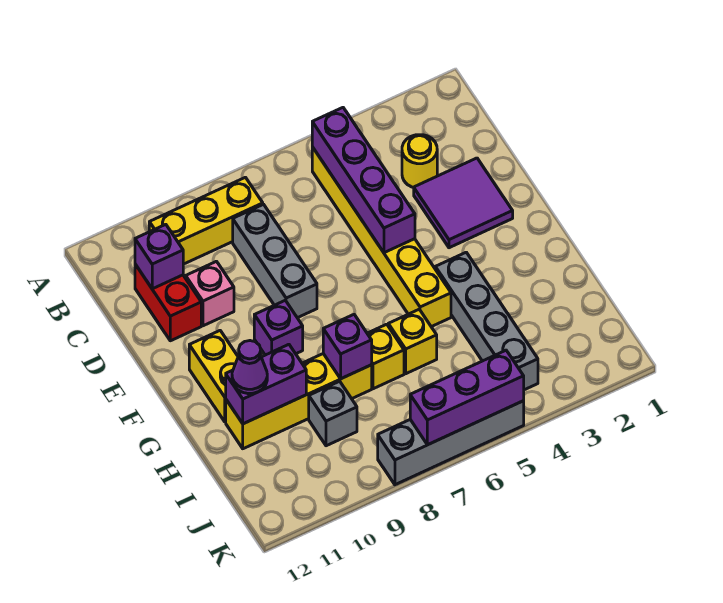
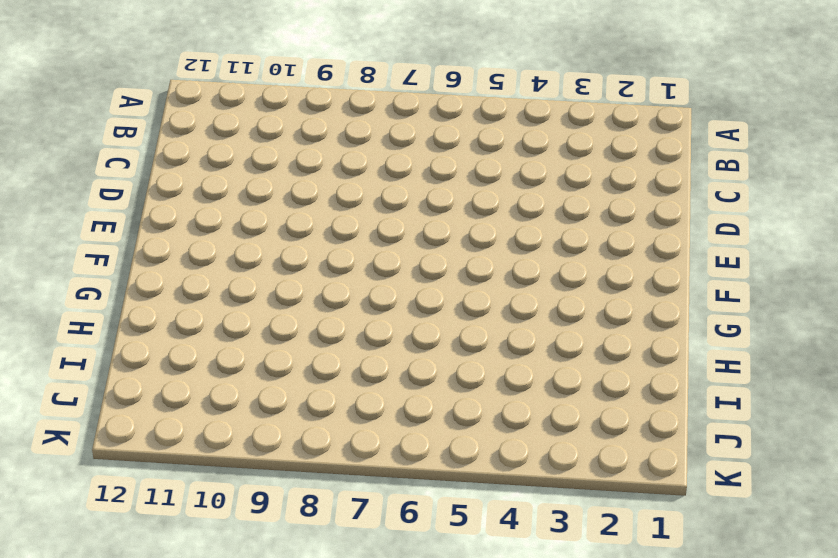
none -> yellow brick B5:G5 level 1
none -> yellow brick B8:B10 level 1
none -> yellow round brick C3 level 1

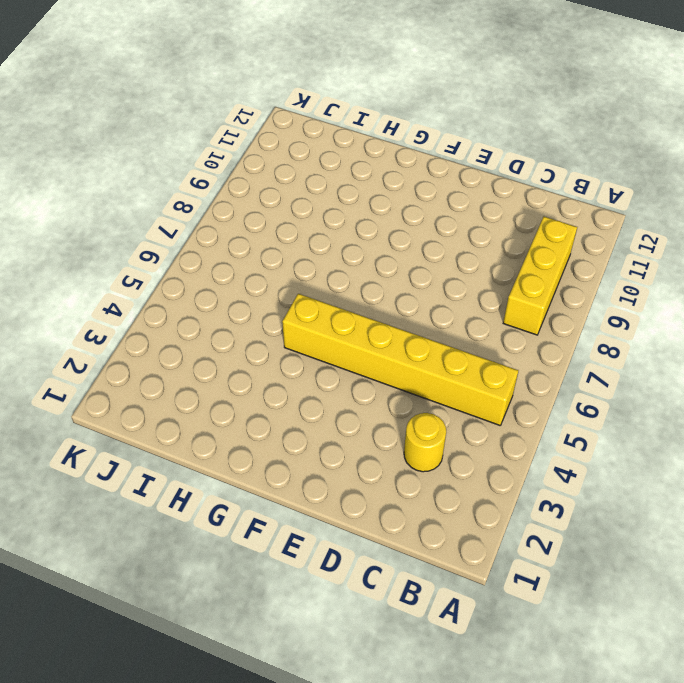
none -> grey brick C8:E8 level 1
none -> red brick C11:D11 level 1
none -> purple tile D2:E3 level 1

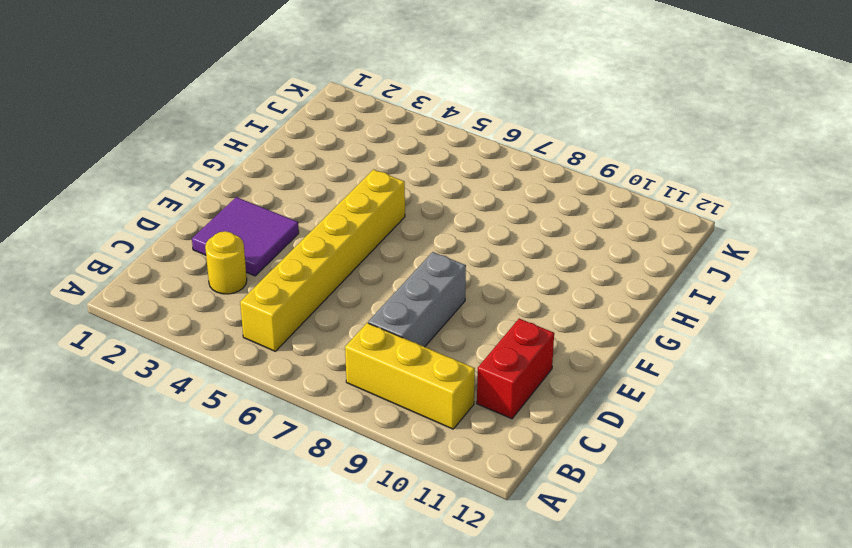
none -> pink brick D10 level 1
none -> purple brick F9 level 1
none -> yellow brick F11:G11 level 1

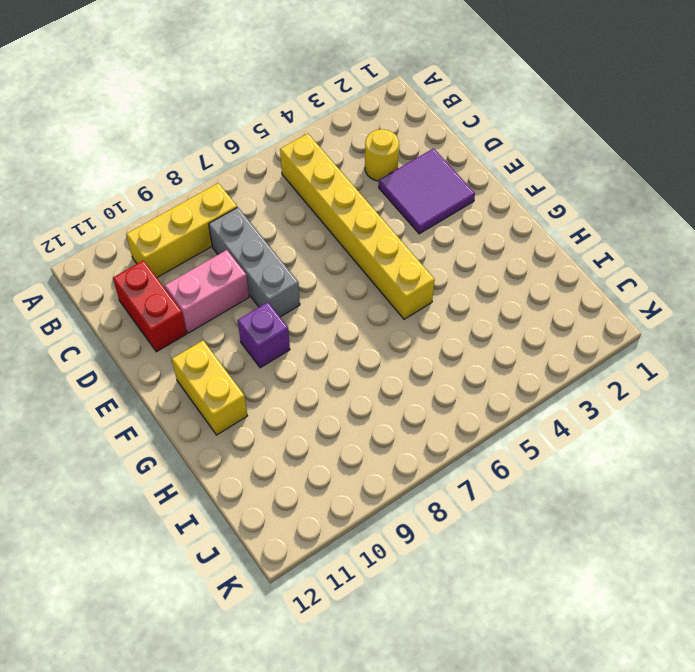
pink brick D9:D10 level 1 -> pink brick D10 level 1
none -> grey brick G4:J4 level 1
none -> yellow brick H6 level 1
none -> yellow brick H7 level 1

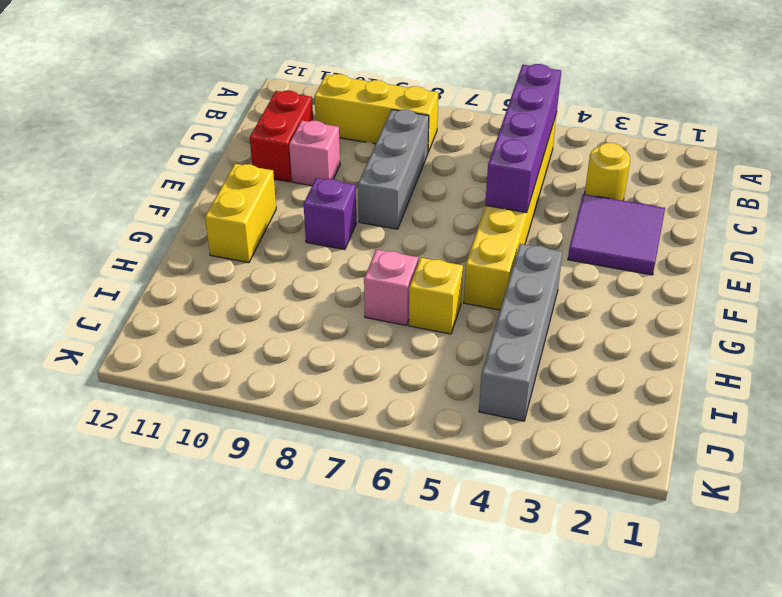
pink brick H7 level 1 -> yellow brick H7 level 1
none -> yellow brick H8:H11 level 1
none -> grey brick I9 level 1
none -> grey brick K5:K8 level 1

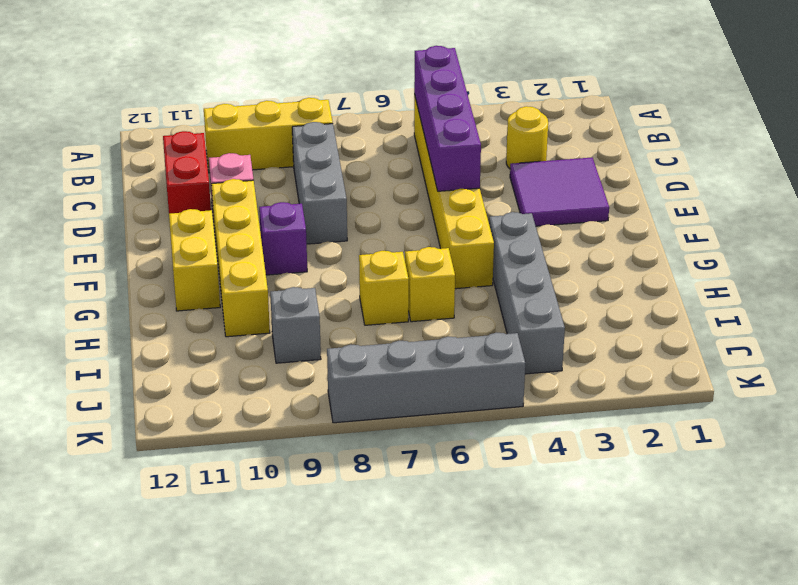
yellow brick E10:H10 level 1 -> yellow brick H8:H11 level 1
none -> purple brick C11 level 2
none -> purple brick H8 level 2
none -> purple brick H10:H11 level 2

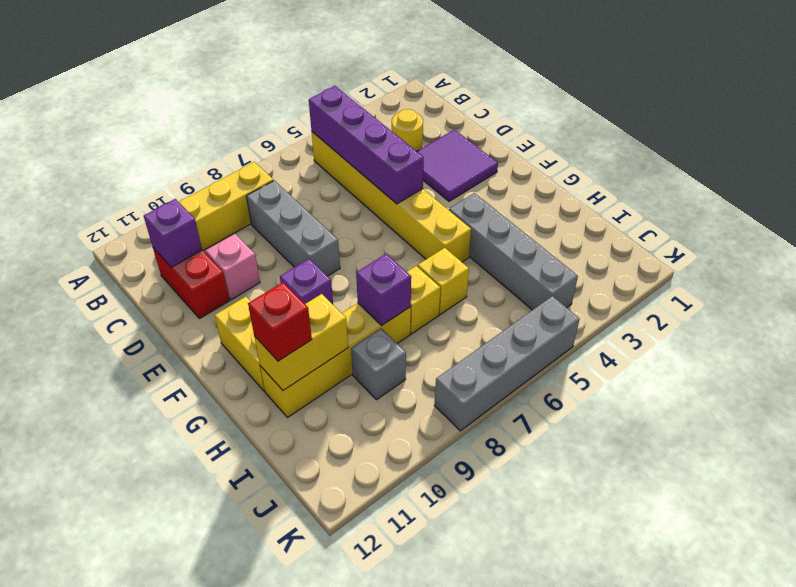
yellow brick H10:H11 level 2 -> purple brick H10:H11 level 2
red brick H11 level 3 -> purple cone H11 level 3
none -> purple brick K5:K7 level 2

